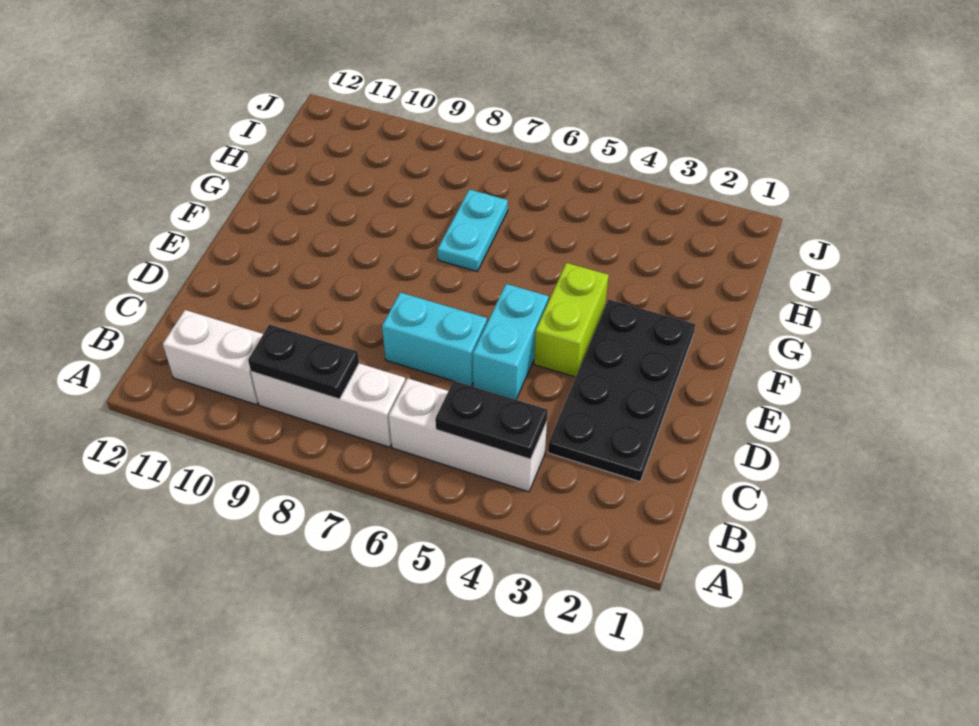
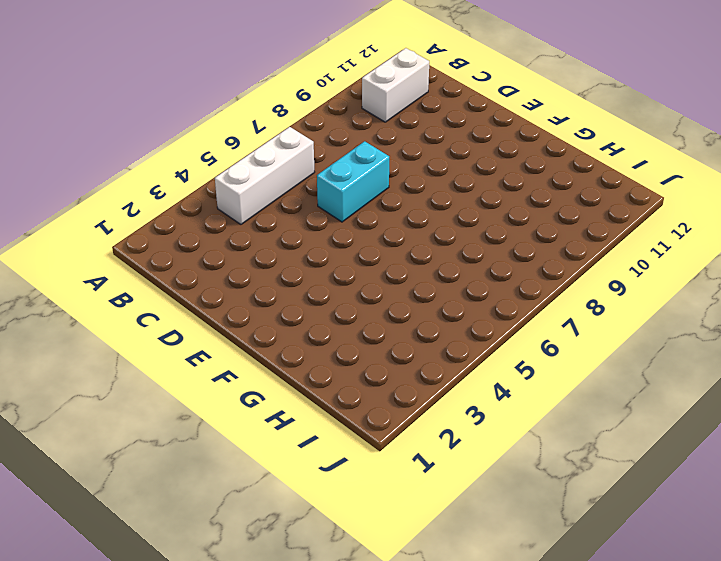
none -> white brick B7:B9 level 1
none -> black plate C2:F3 level 1

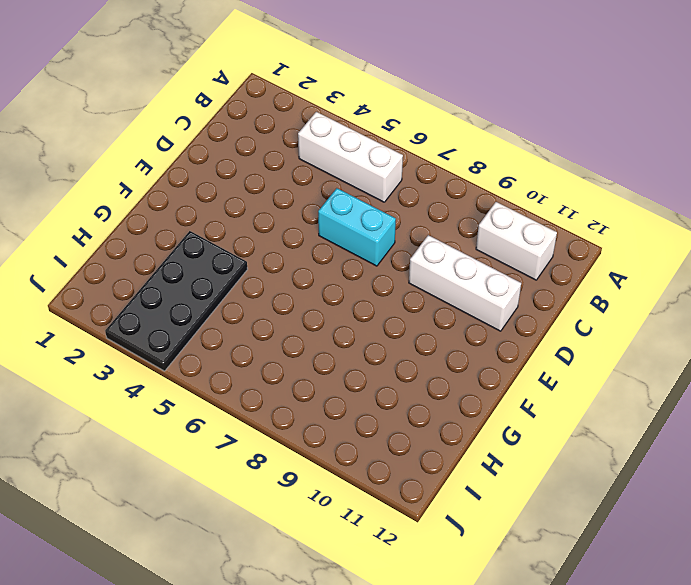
white brick D9:D11 level 1 -> white brick B7:B9 level 1
black plate G3:J4 level 1 -> black plate C2:F3 level 1
none -> cyan brick D5:E5 level 1
none -> lime brick E4:F4 level 1

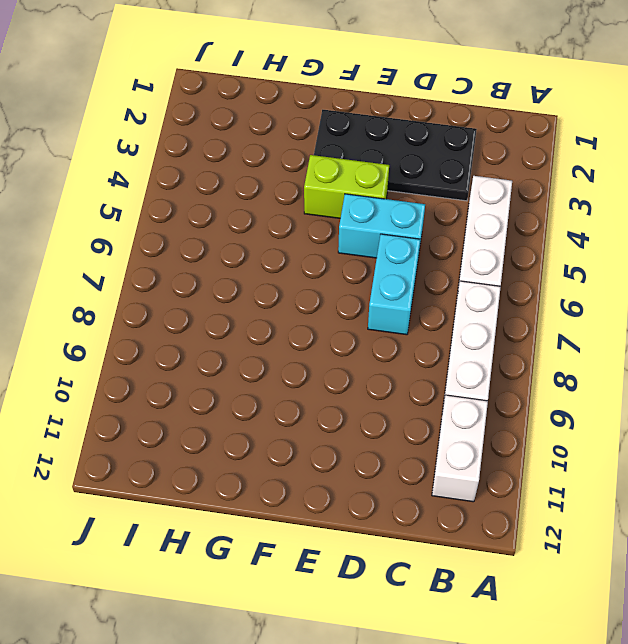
none -> cyan plate G7:H7 level 1
none -> black plate B4:B5 level 2

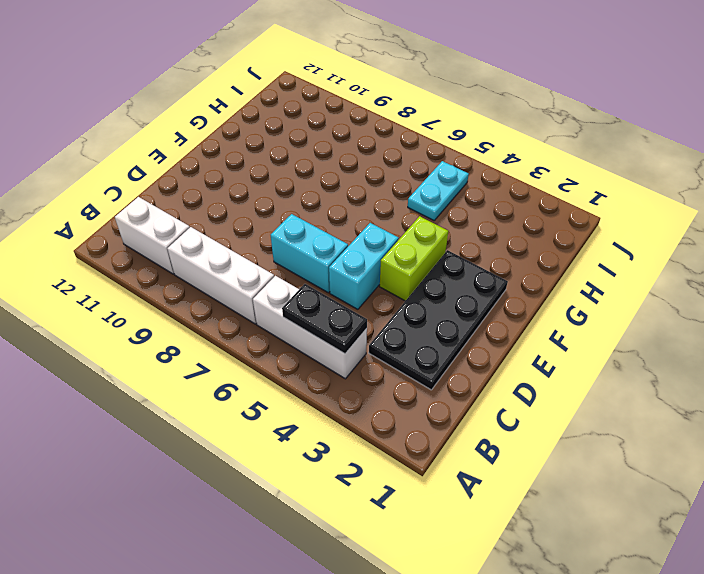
cyan plate H5:I5 level 1 -> cyan plate G7:H7 level 1
none -> black plate B8:B9 level 2

